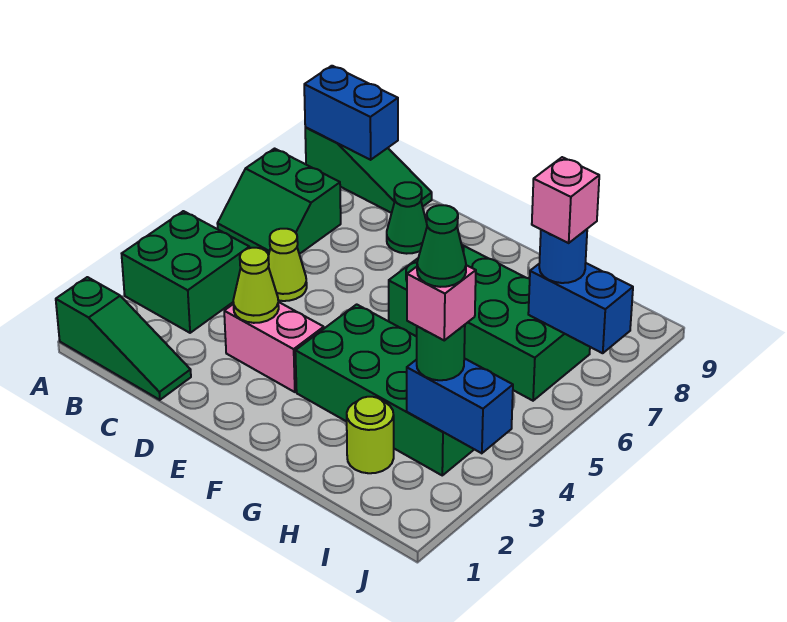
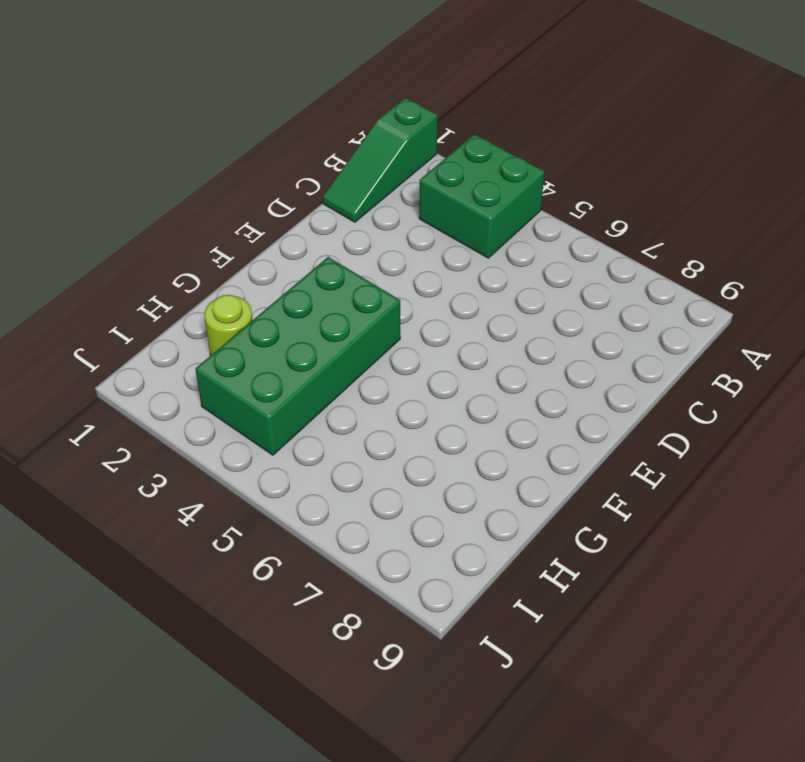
none -> green slope A6:B7 level 1 top 7
none -> green slope A9:C9 level 1 top A
none -> lime cone C5 level 1

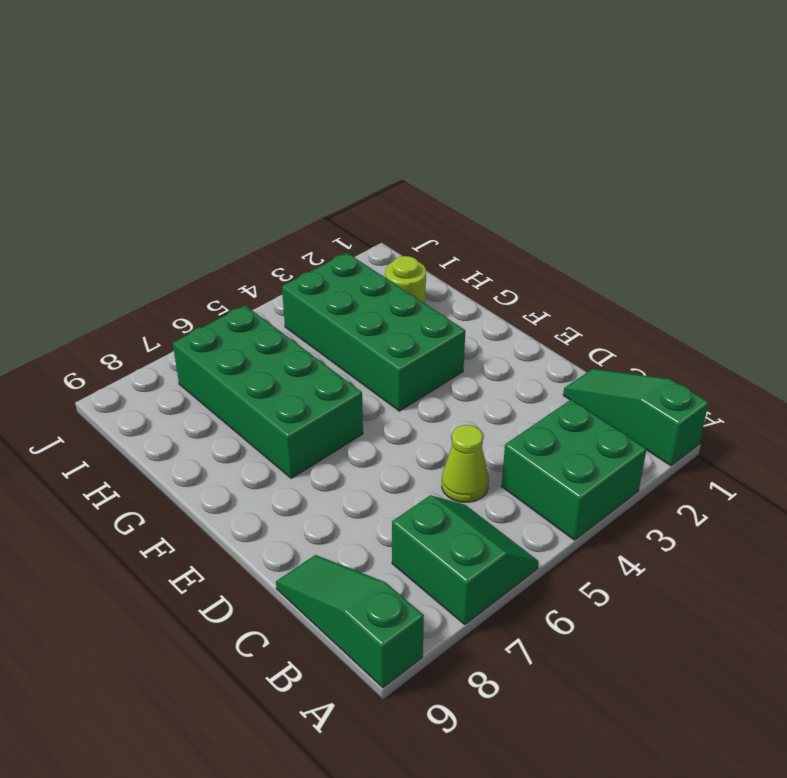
none -> pink brick D3:E3 level 1
none -> green cone D8 level 1
none -> blue brick A9:B9 level 2

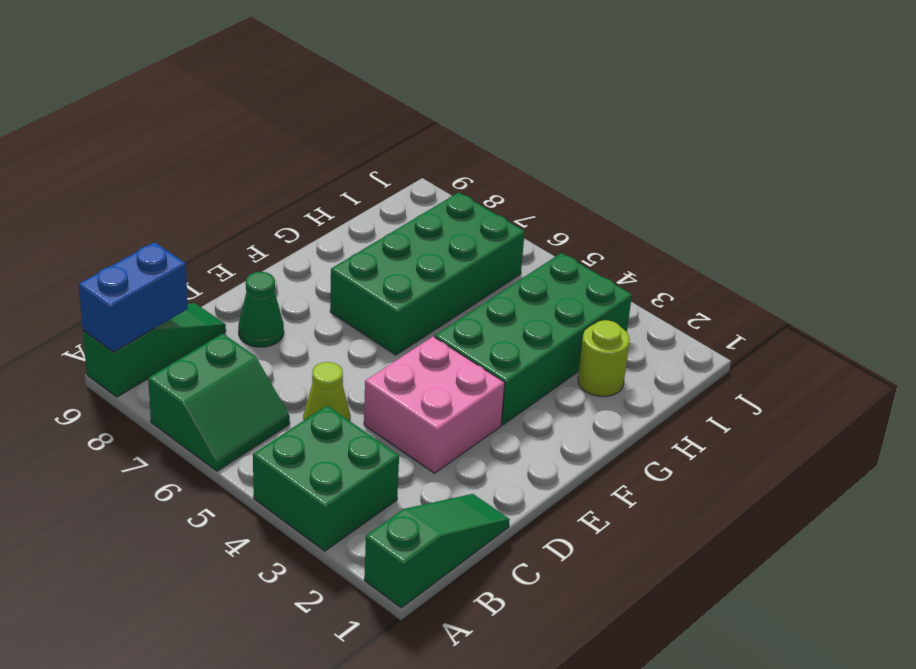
pink brick D3:E4 level 1 -> pink brick D3:E3 level 1
none -> lime cone D3 level 2
none -> blue brick I3:J3 level 2
none -> blue brick I7:J7 level 2

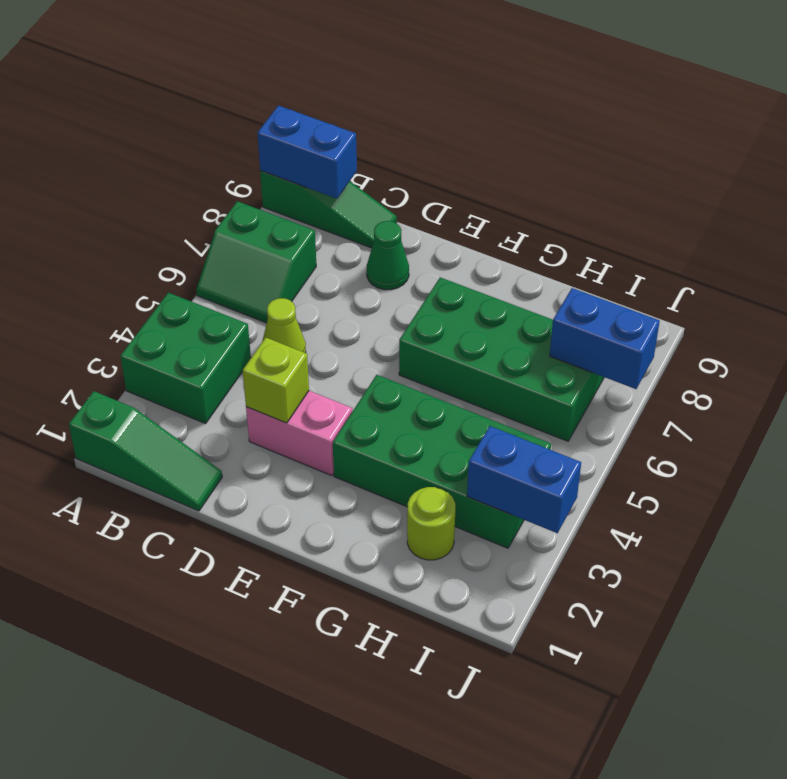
lime brick D3 level 2 -> lime cone D3 level 2
none -> green round brick I3 level 3
none -> blue round brick I7 level 3
none -> pink brick I3 level 4

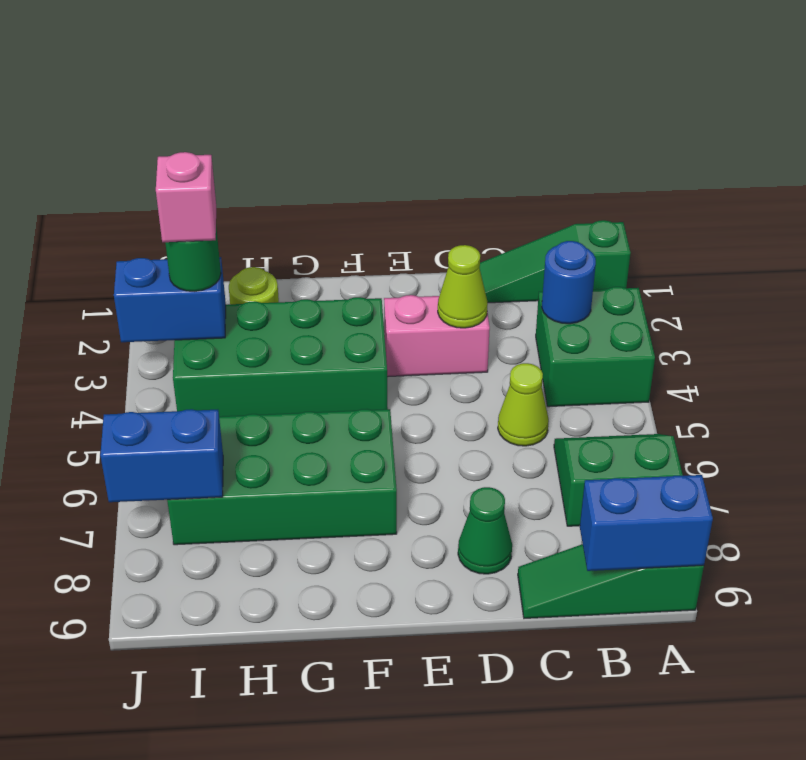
blue round brick B3 level 2 -> blue round brick I7 level 3
none -> pink brick I7 level 4
none -> green cone I3 level 5

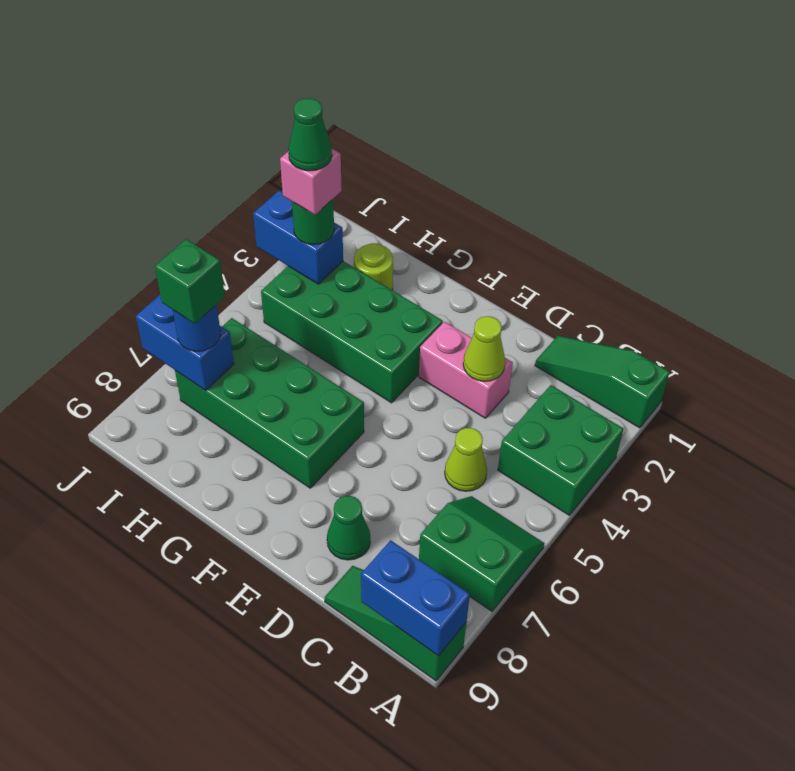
green brick I7 level 4 -> pink brick I7 level 4

